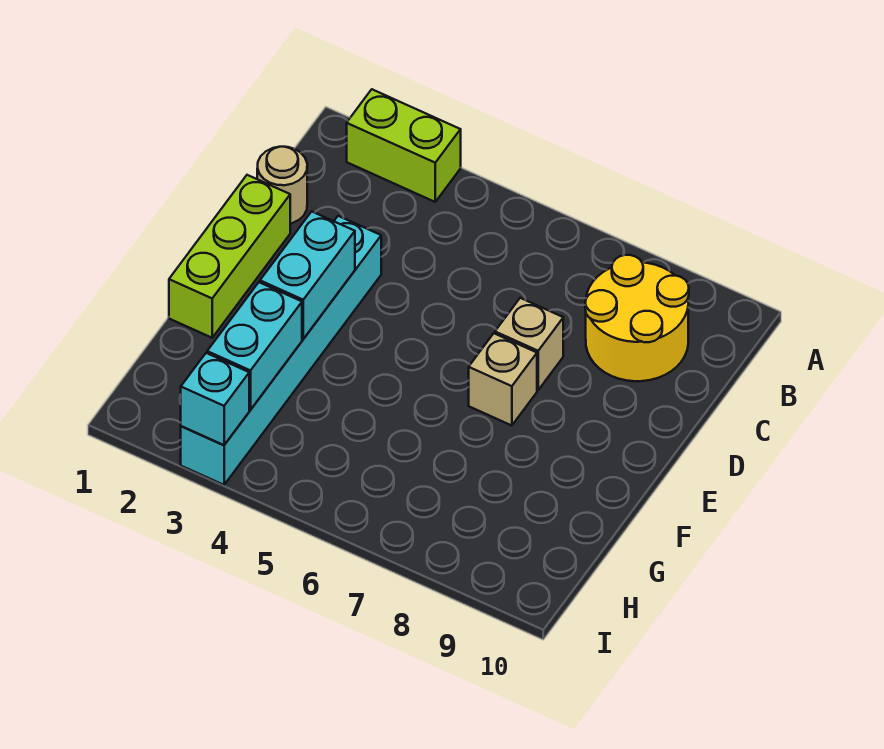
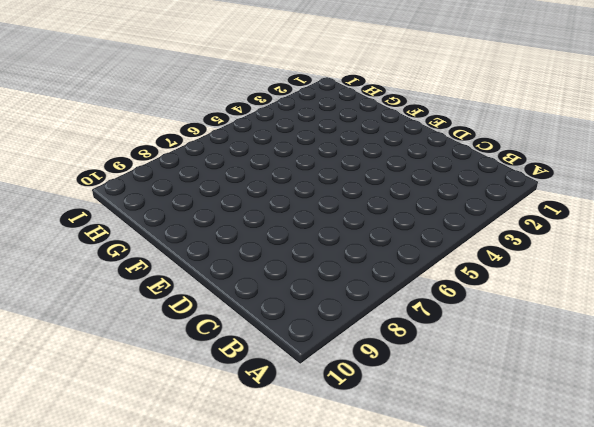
none -> lime brick A2:A3 level 1
none -> yellow round brick B8:C9 level 1

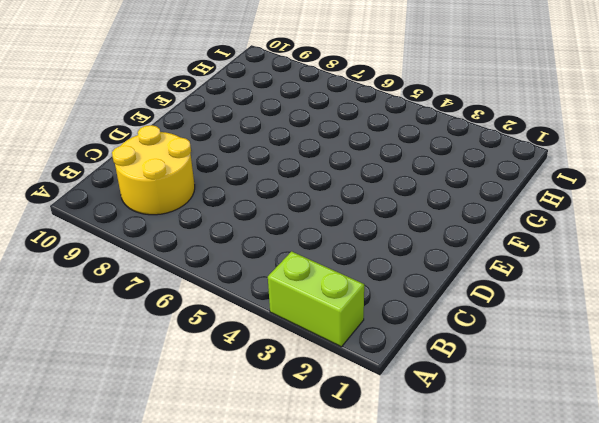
none -> tan round brick C1 level 1
none -> lime brick D1:F1 level 1

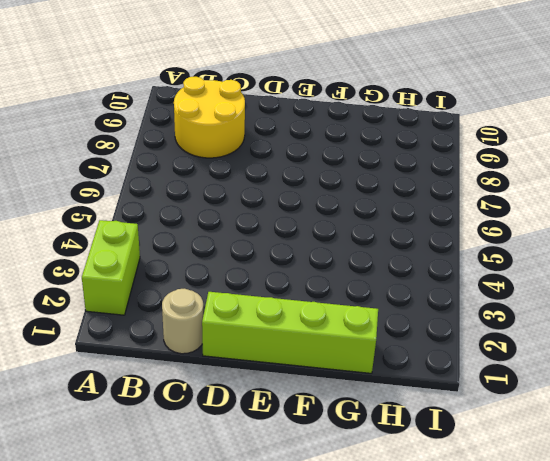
lime brick D1:G1 level 1 -> lime brick D1:F1 level 1
none -> cyan brick D3:I3 level 1
none -> tan brick D7 level 1

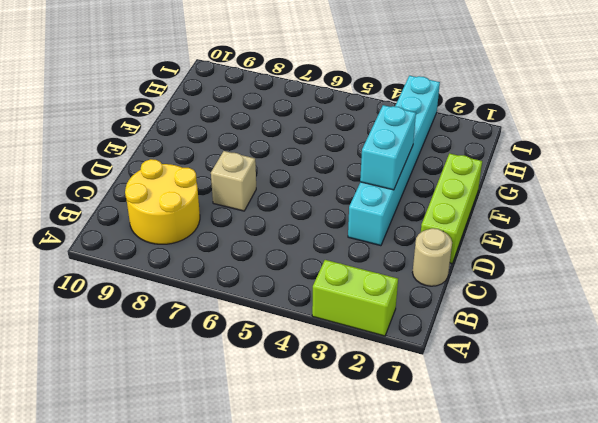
none -> tan brick E7 level 1
none -> cyan brick G3:H3 level 2

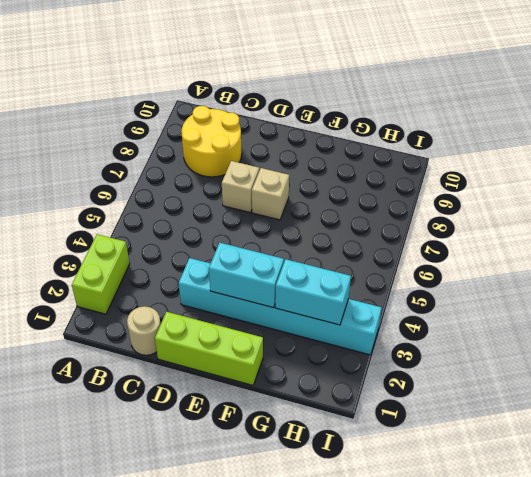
none -> cyan brick I3 level 2

